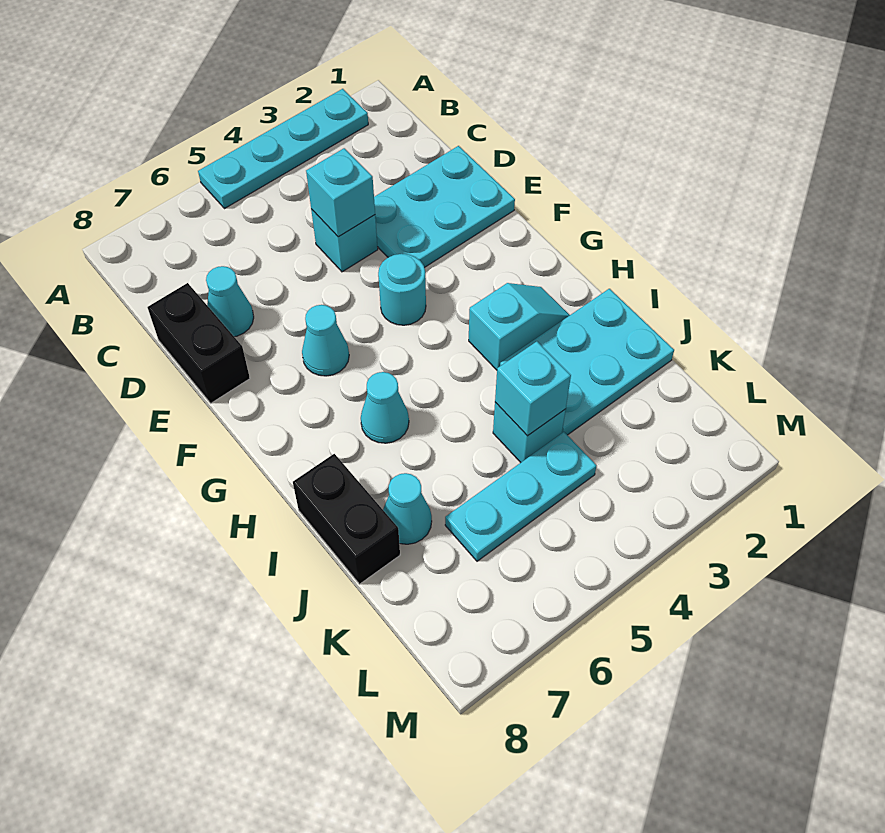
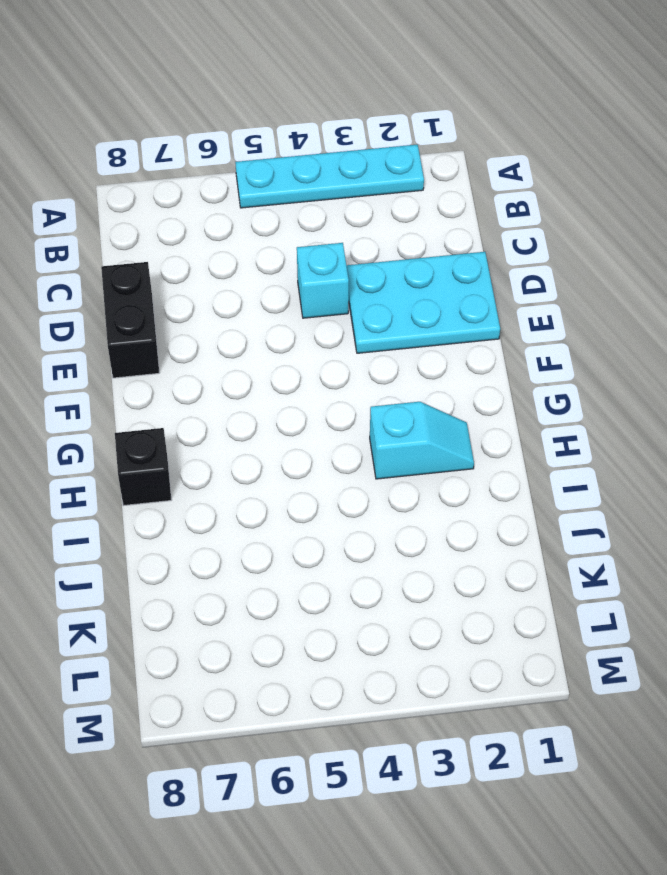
black brick H8 level 1 -> none
none -> cyan cone D7 level 1
none -> cyan round brick F4 level 1
none -> cyan cone F6 level 1

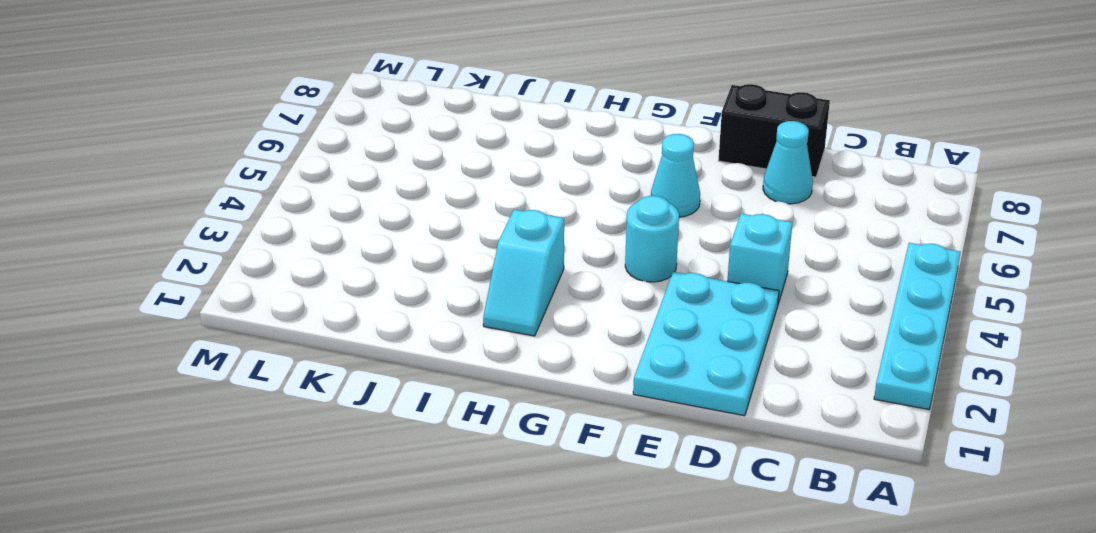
none -> cyan cone H6 level 1
none -> cyan plate I1:J3 level 1
none -> black brick I8:J8 level 1

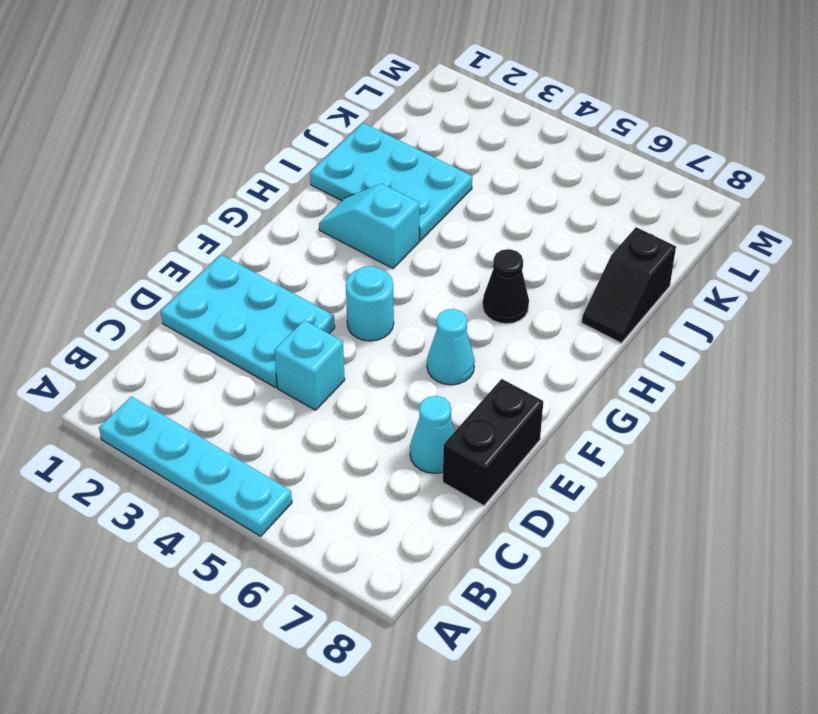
black cone H6 level 1 -> cyan cone H6 level 1
black slope I8:J8 level 1 top J -> black brick I8:J8 level 1
none -> cyan brick J4 level 1
none -> cyan cone J7 level 1
none -> cyan plate K4:K6 level 1

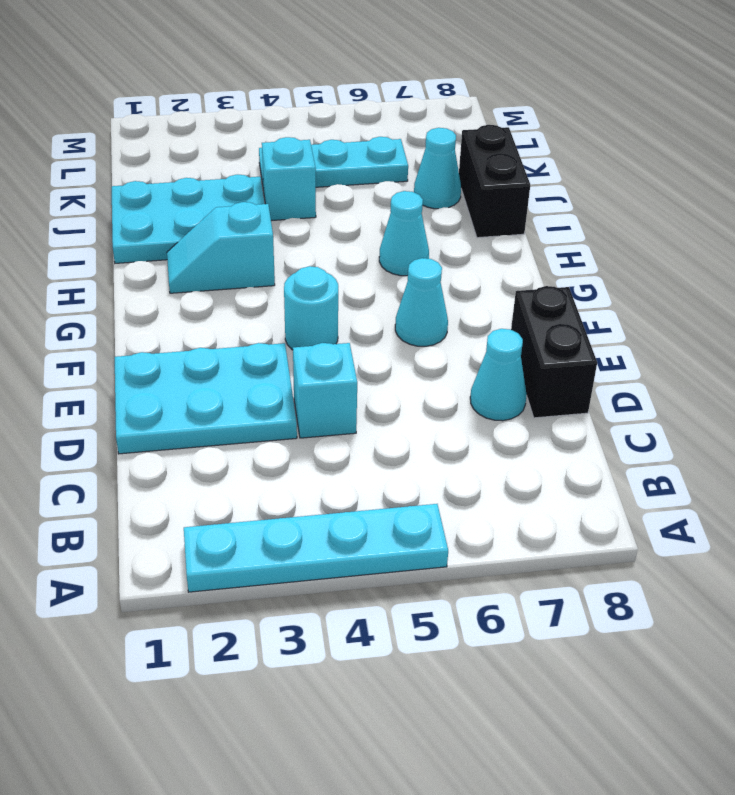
none -> cyan brick D4 level 2
none -> cyan brick J4 level 2

